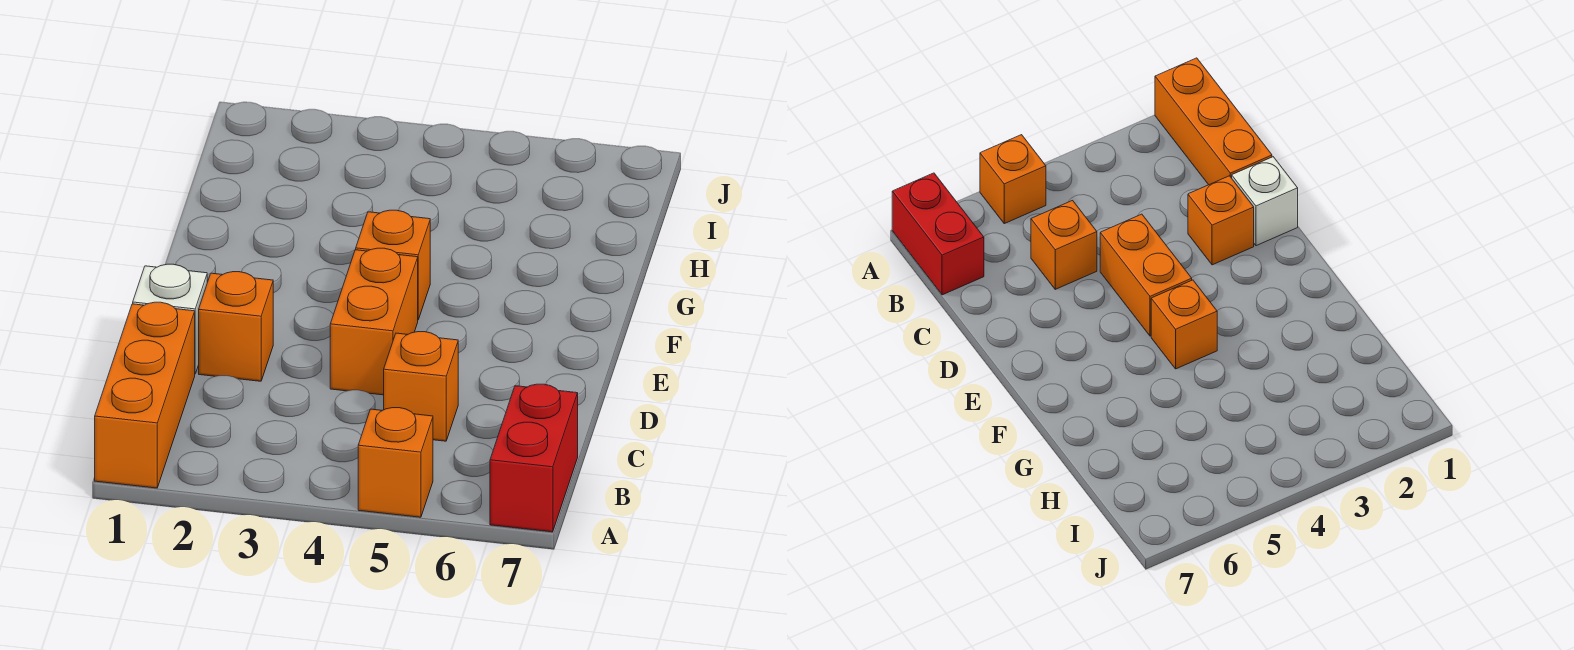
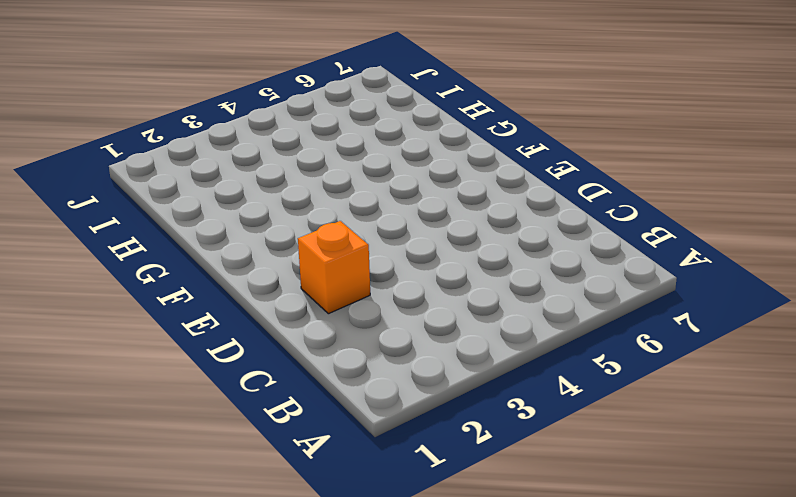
none -> orange brick A1:C1 level 1
none -> orange brick A5 level 1

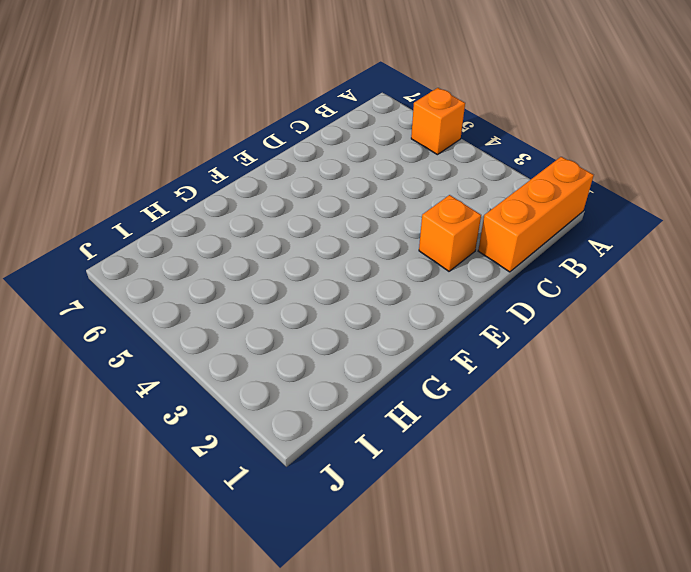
none -> red brick A7:B7 level 1
none -> orange brick C5 level 1

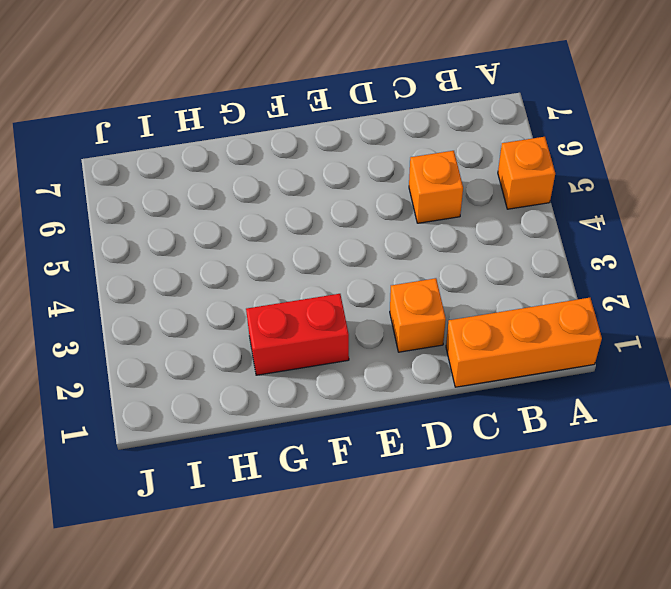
red brick F2:G2 level 1 -> red brick A7:B7 level 1
none -> white brick D1 level 1
none -> orange brick D4:E4 level 1

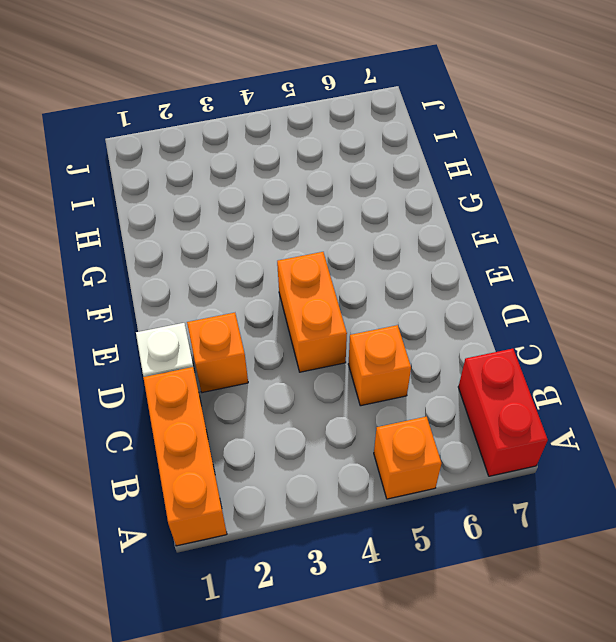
none -> orange brick F4 level 1

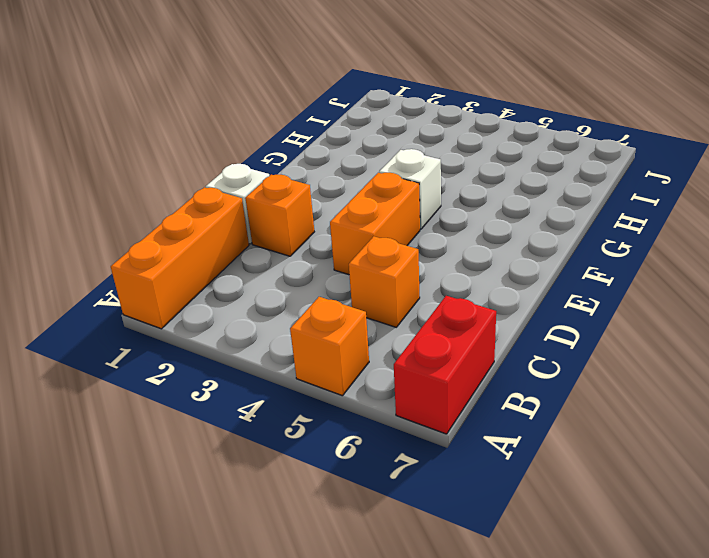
white brick F4 level 1 -> orange brick F4 level 1

